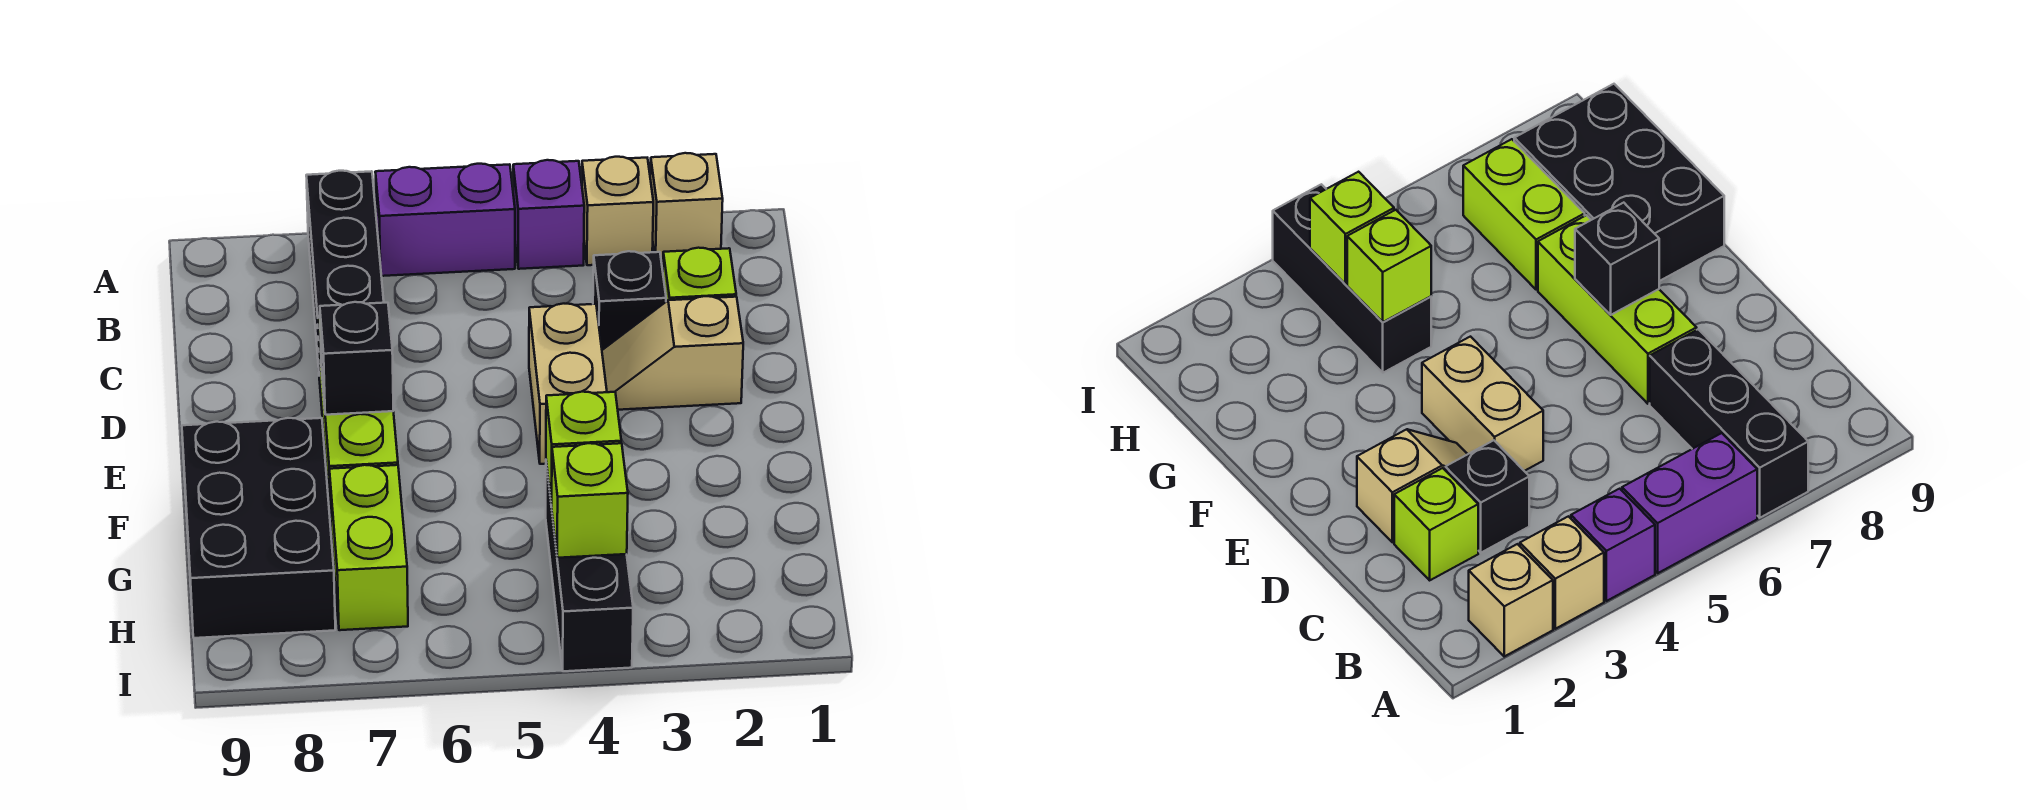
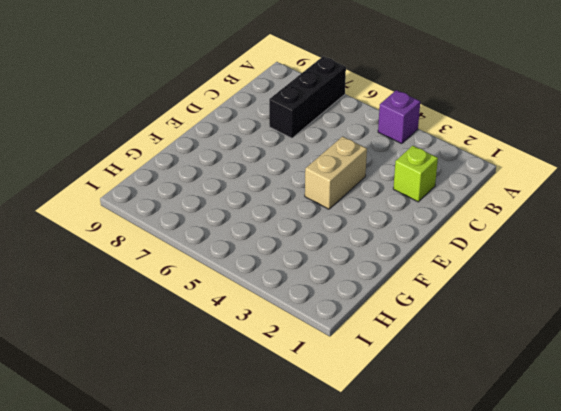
none -> tan brick A2 level 1
none -> tan brick A3 level 1
none -> purple brick A5:A6 level 1

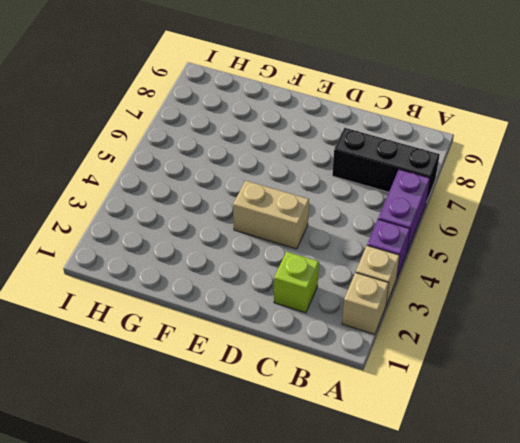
none -> black brick C3 level 1
none -> tan slope D2:D3 level 1 top 2
none -> lime brick D7:F7 level 1

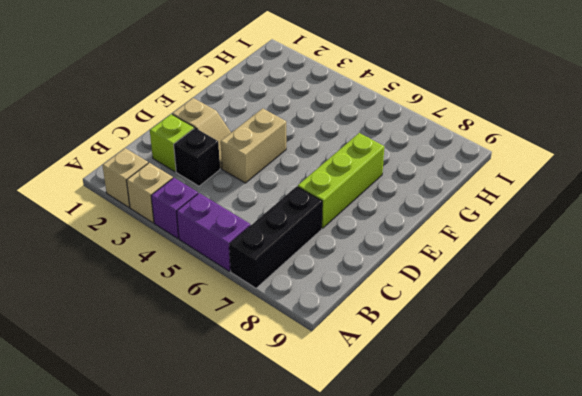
none -> black brick F8:H9 level 1
none -> black brick G4:I4 level 1
none -> lime brick G7:H7 level 1

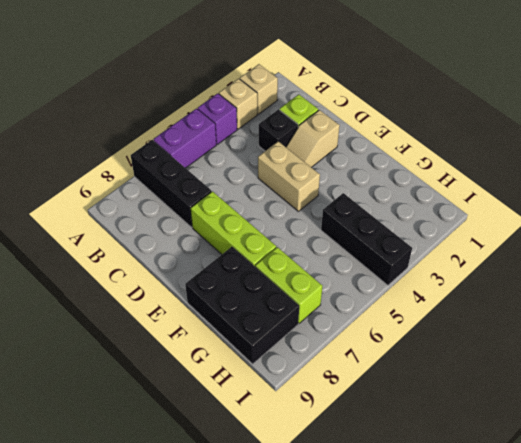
none -> black brick E7 level 2
none -> lime brick G4 level 2
none -> lime brick H4 level 2

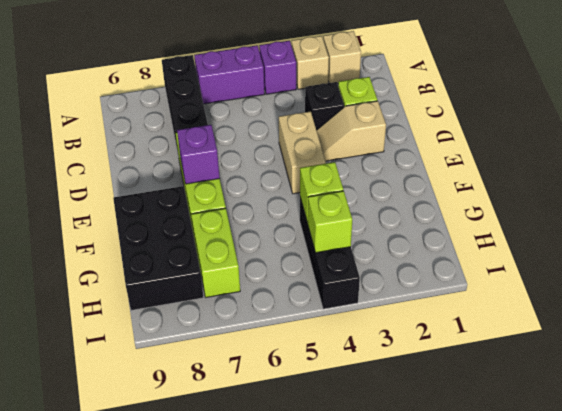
purple brick E7 level 2 -> black brick E7 level 2

